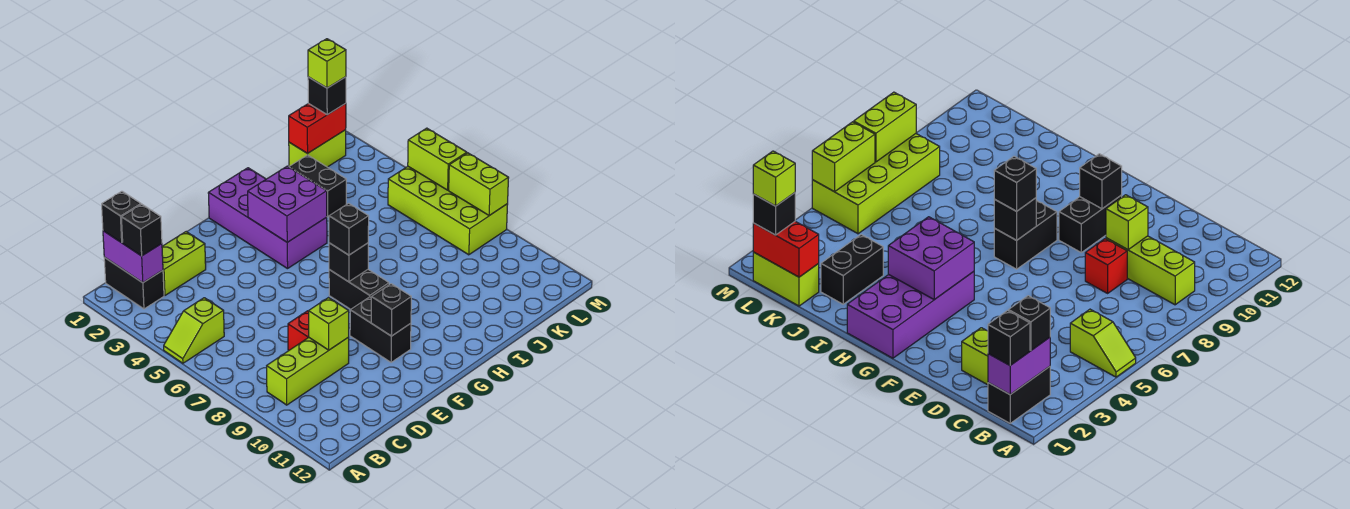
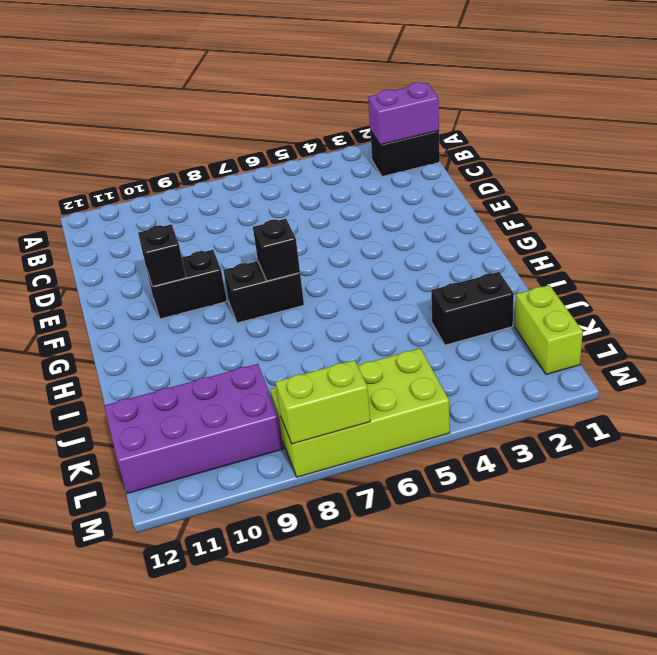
purple brick K9:L12 level 1 -> purple brick G1:H4 level 1
none -> lime slope A5:B5 level 1 top B
none -> lime brick B9:D9 level 1
none -> lime brick C2:D2 level 1

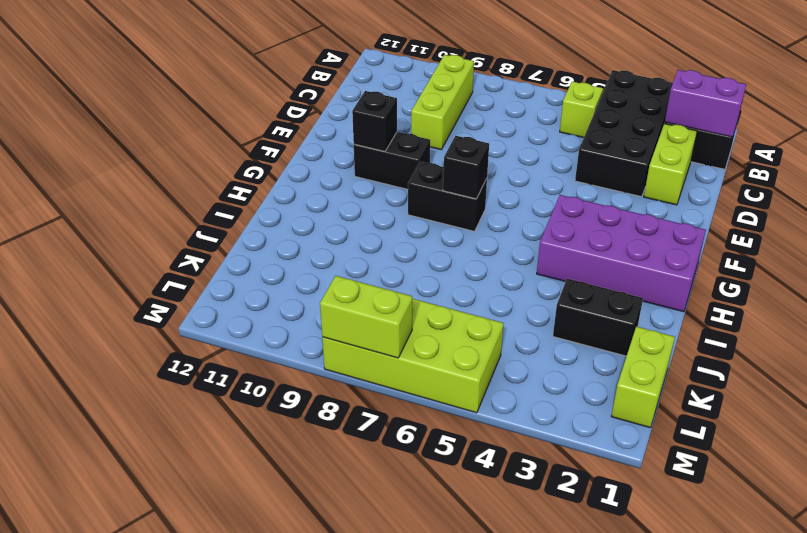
black brick A3:D4 level 1 -> none
none -> red brick D8 level 1
none -> lime brick D9 level 2
none -> purple brick G3:H4 level 2

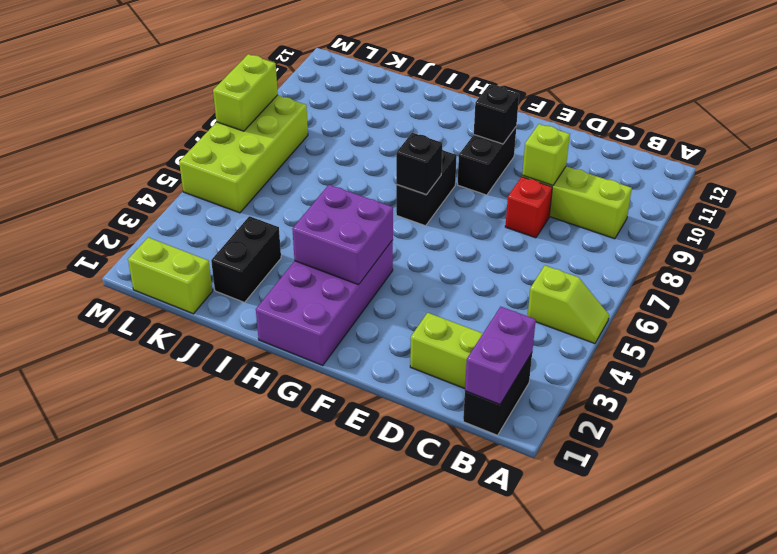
none -> red brick K1:L1 level 2
none -> lime brick M5:M6 level 2
none -> black brick B1 level 3

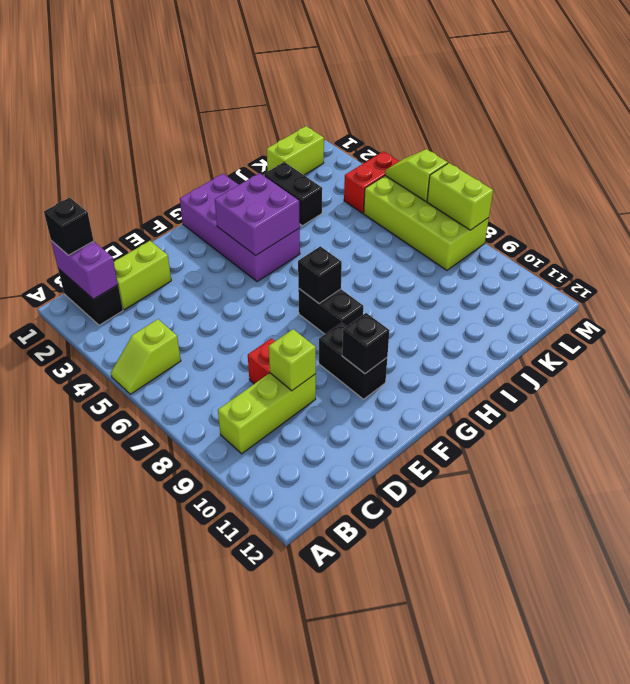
red brick L4:M4 level 1 -> red brick K1:L1 level 2
lime slope M5:M6 level 2 top 6 -> lime brick M5:M6 level 2
none -> black brick B2 level 3
none -> black brick G7 level 3
none -> black brick L1 level 3

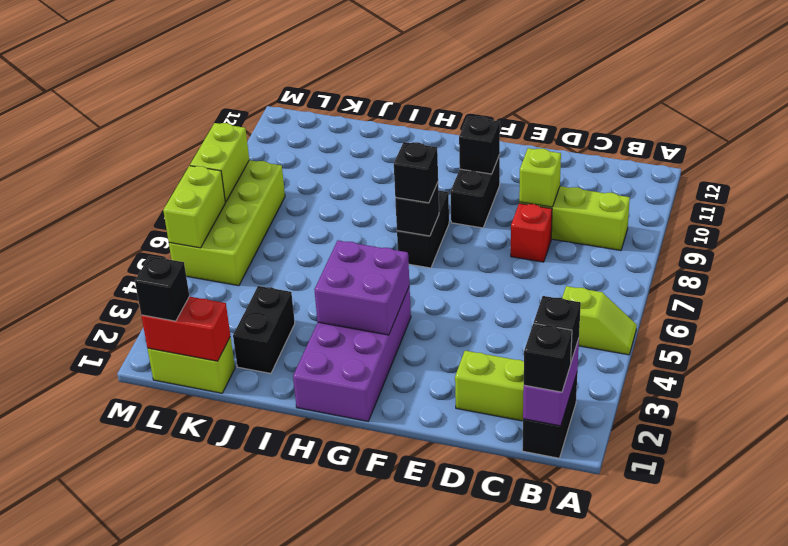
none -> lime brick L1 level 4

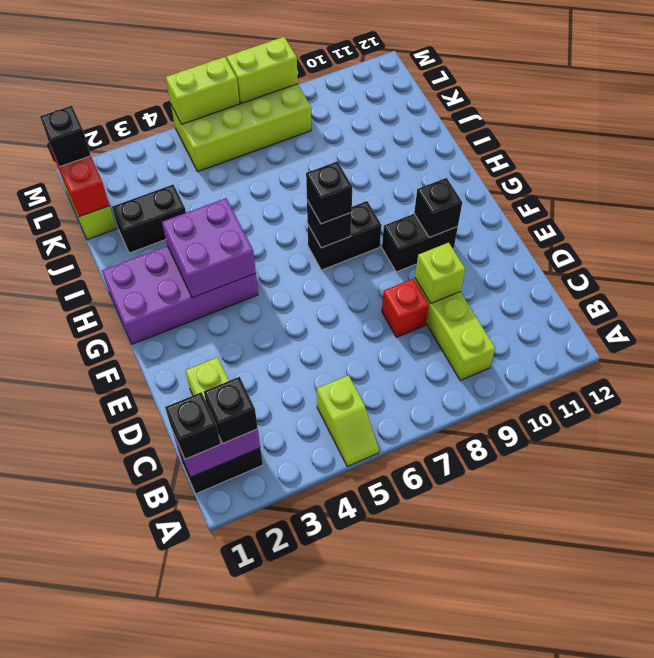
none -> lime brick L1 level 4

